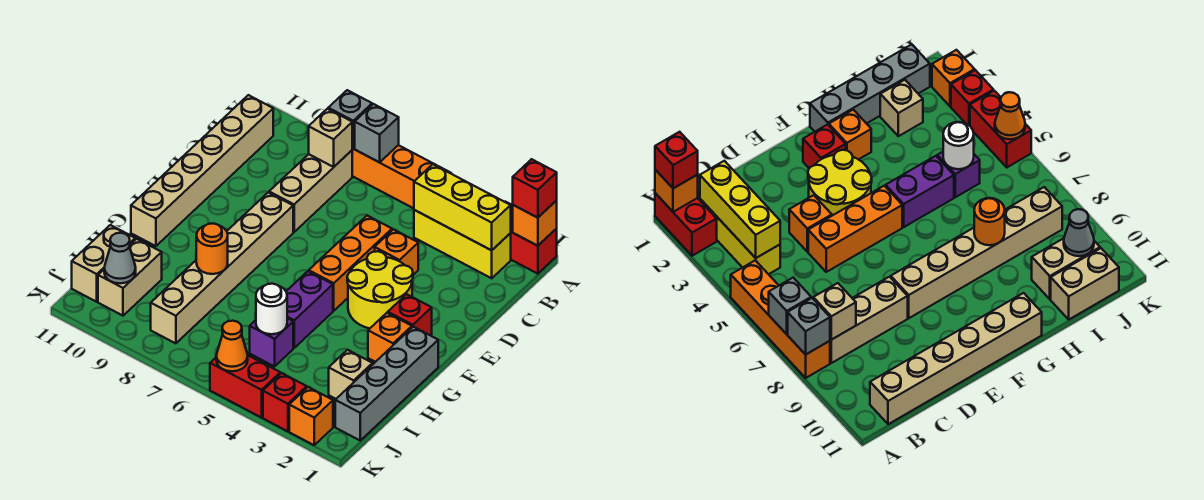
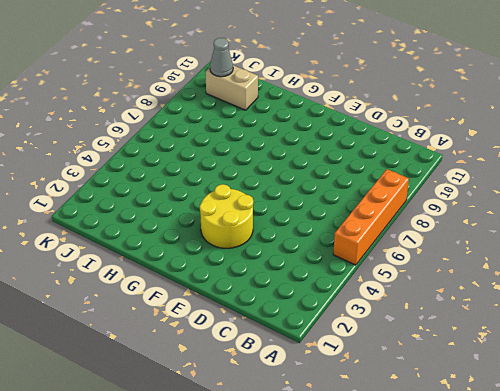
none -> red brick A1:A2 level 1
none -> yellow brick B2:B4 level 1
none -> tan brick B8:D8 level 1
none -> tan brick B11:G11 level 1

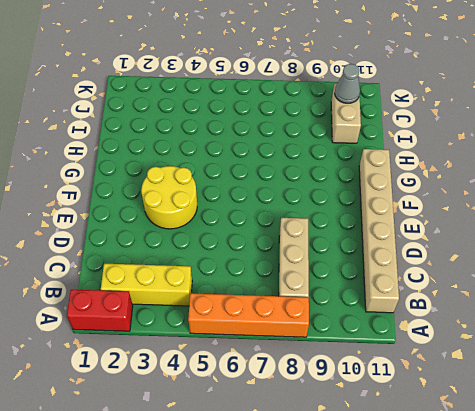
none -> orange brick D4 level 1
none -> orange brick D5:F5 level 1
none -> tan brick E8:J8 level 1
none -> red brick F2 level 1

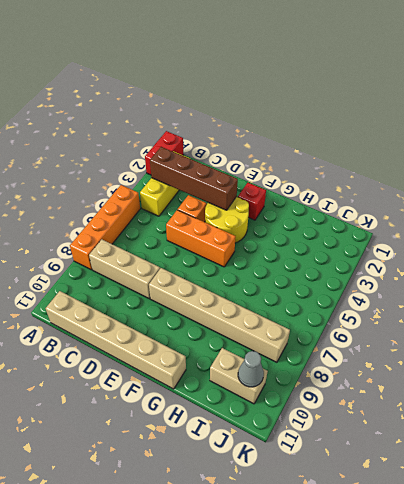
brown brick B3:E3 level 2 -> yellow brick B2:B4 level 2
none -> grey brick G1:J1 level 1
none -> orange brick G2 level 1
none -> purple brick G5:H5 level 1
none -> tan brick I2 level 1

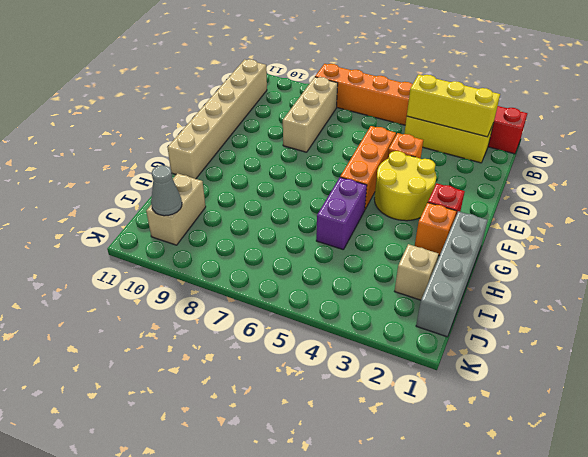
none -> tan brick E8:J8 level 1
none -> purple brick I5 level 1
none -> tan brick I11:J11 level 1
none -> orange brick K2 level 1

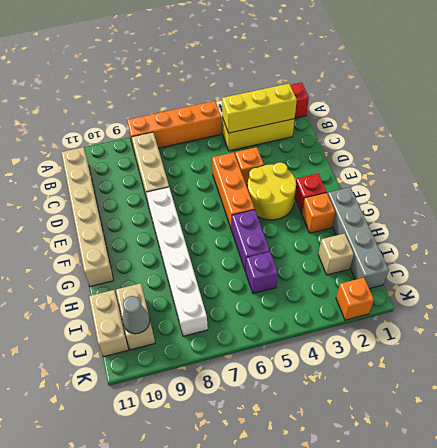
white brick E8:J8 level 1 -> tan brick E8:J8 level 1
none -> red brick K3 level 1
none -> red brick K4:K5 level 1
none -> orange brick A1 level 2
none -> grey brick A7 level 2

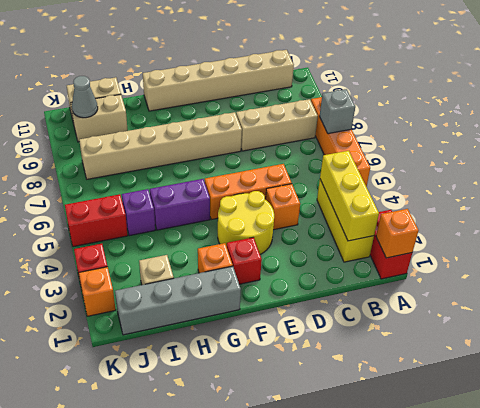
red brick J5:K5 level 1 -> red brick K4:K5 level 1
none -> grey brick A8 level 2
none -> tan brick B8 level 2
none -> orange round brick H8 level 2
none -> white round brick I5 level 2

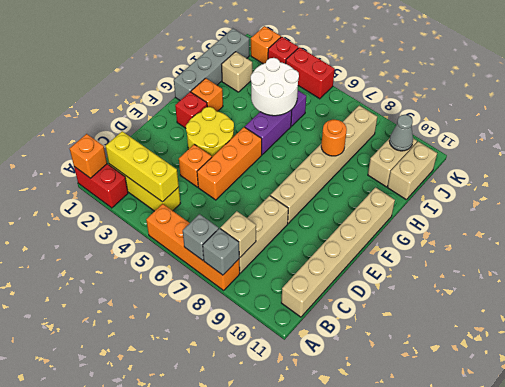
white round brick H4:I5 level 2 -> white round brick I5 level 2
none -> orange cone K5 level 2
none -> red brick A1 level 3

